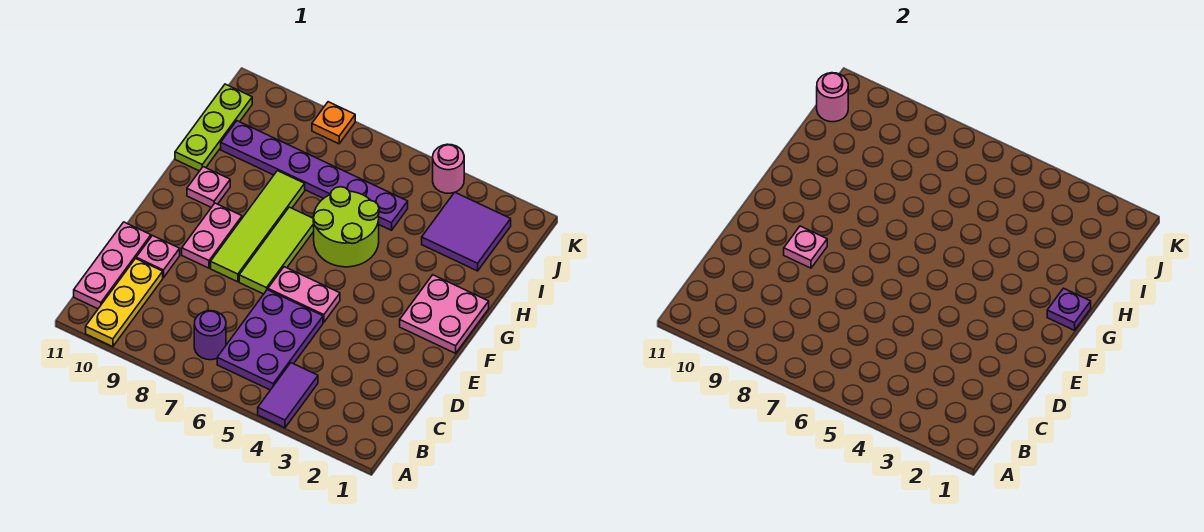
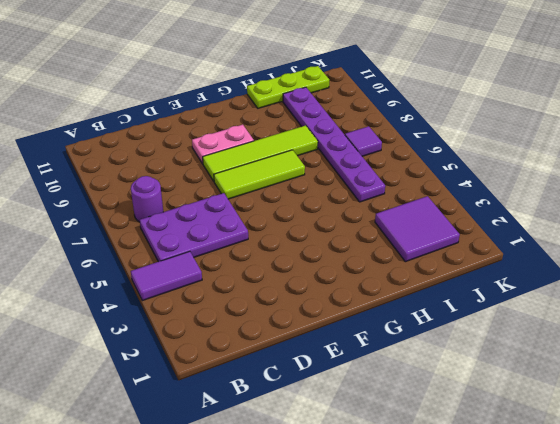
purple tile J7 level 1 -> none
none -> yellow plate A10:C10 level 1
none -> pink plate B11:D11 level 1
none -> pink plate D10 level 1

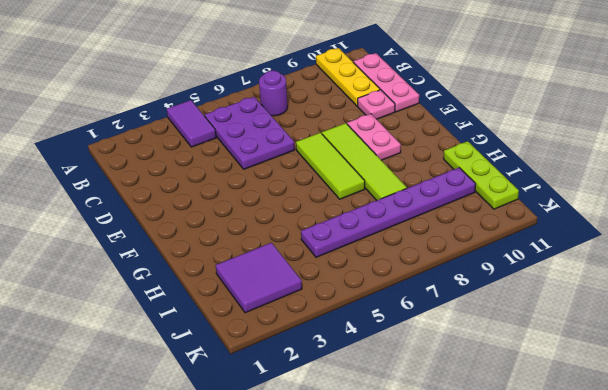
none -> pink plate E5:E6 level 1
none -> pink plate F1:G2 level 1
none -> lime round brick G5:H6 level 1

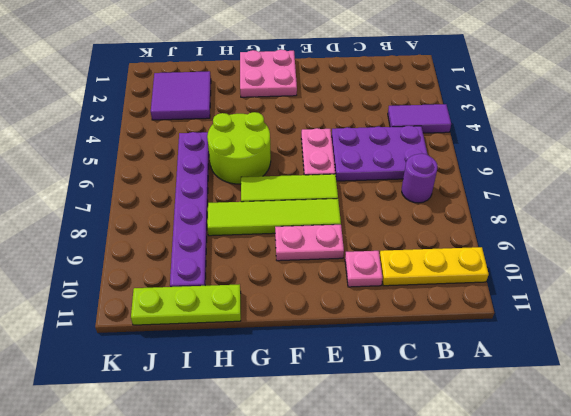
none -> pink plate B11:D11 level 1
none -> pink plate G10 level 1
none -> pink round brick K4 level 1

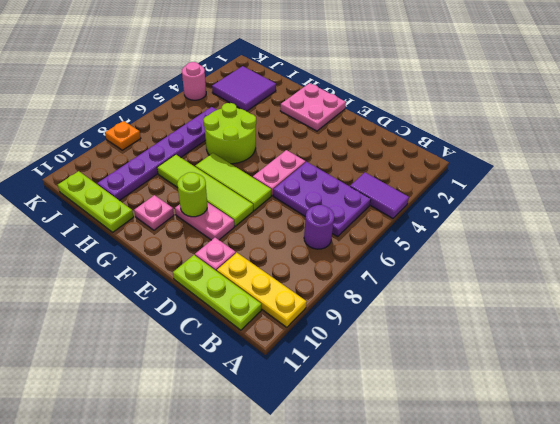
lime plate B11:D11 level 1 -> pink plate B11:D11 level 1
lime round brick F9 level 2 -> none
none -> pink plate E9 level 2
none -> purple plate G1 level 2
none -> pink round brick J11 level 2

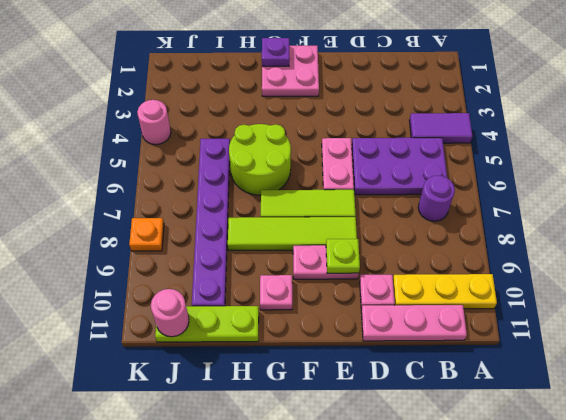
lime plate E9 level 2 -> pink plate E9 level 2
none -> purple tile I2:J3 level 1

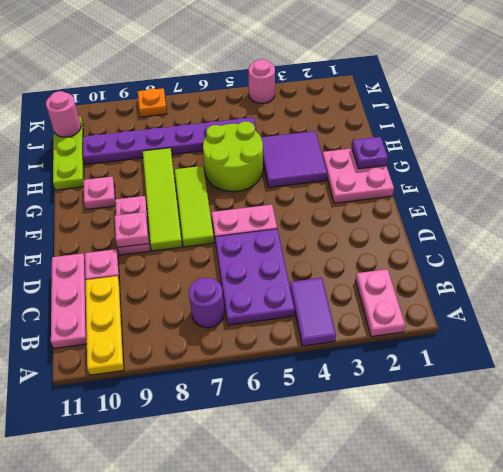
pink plate A2:B2 level 1 -> none
purple tile G3:H4 level 1 -> purple tile I2:J3 level 1

